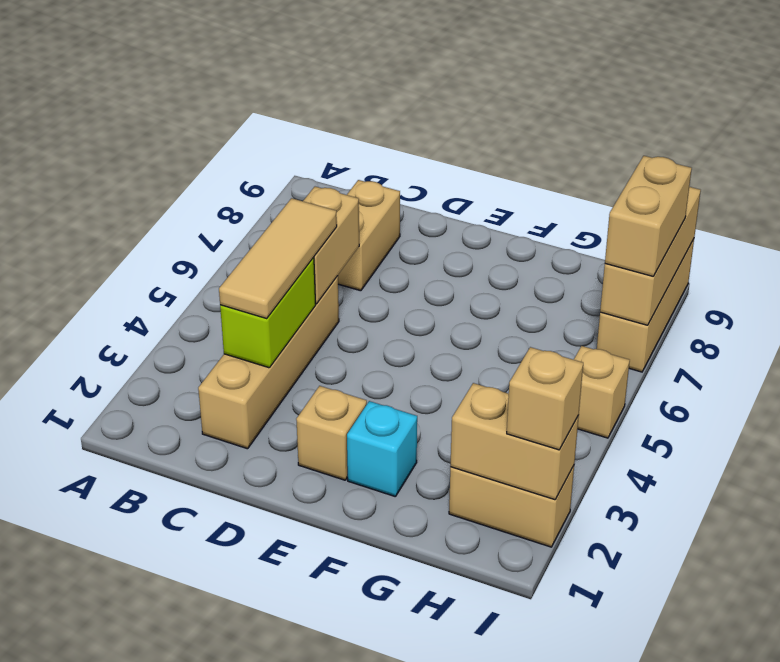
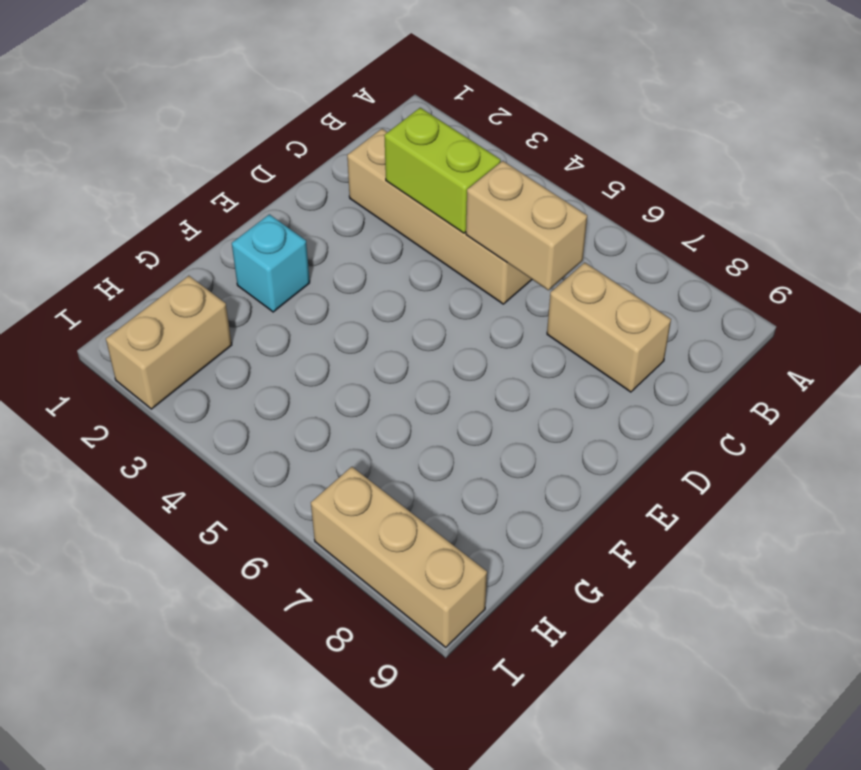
none -> tan brick E2 level 1
none -> tan brick I5 level 1
none -> tan brick H2:I2 level 2

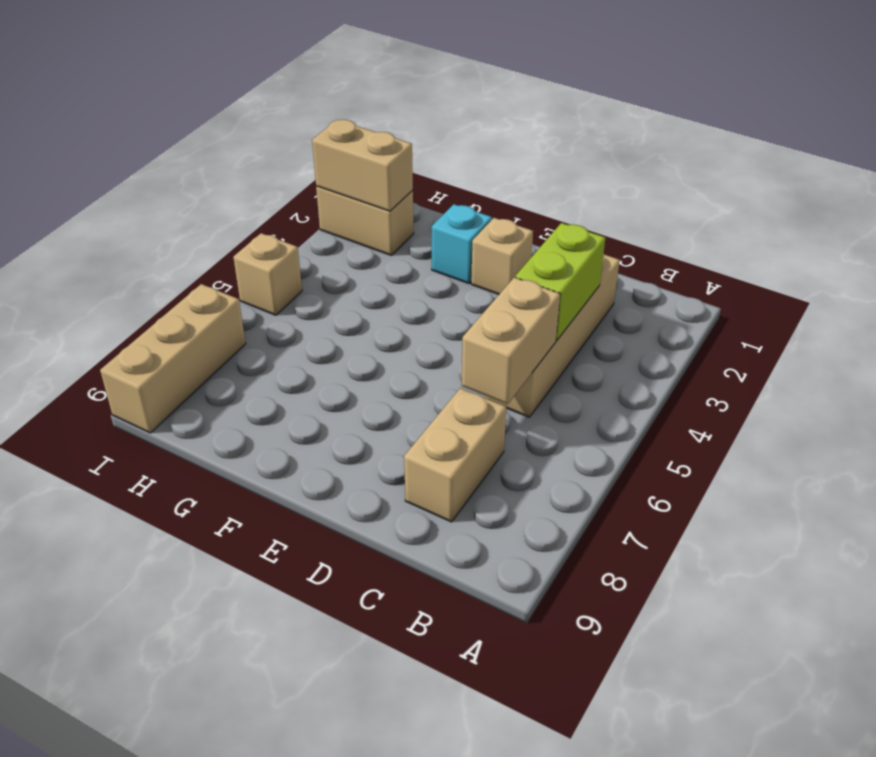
none -> tan brick I7:I9 level 2
none -> tan tile C3:C5 level 3
none -> tan brick I2 level 3

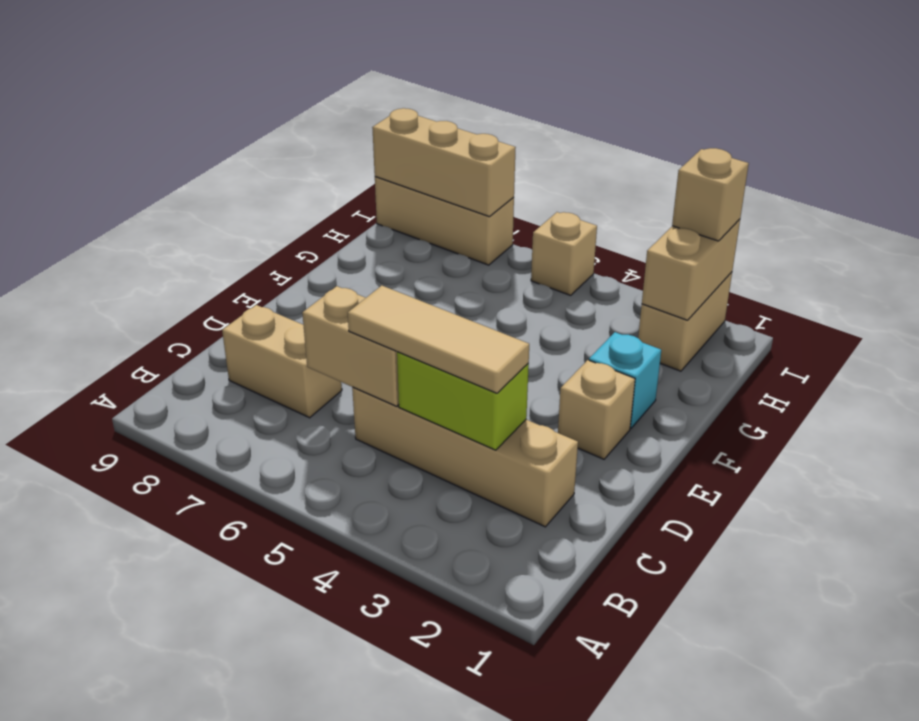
none -> tan brick I7:I8 level 3

